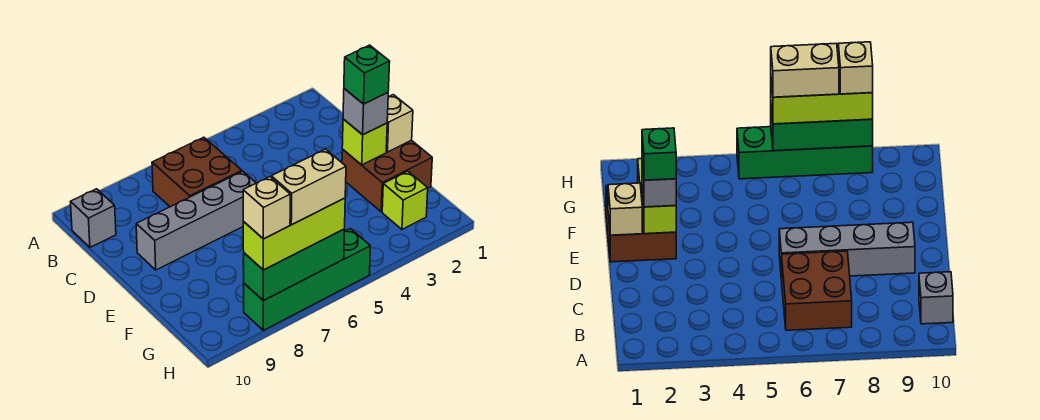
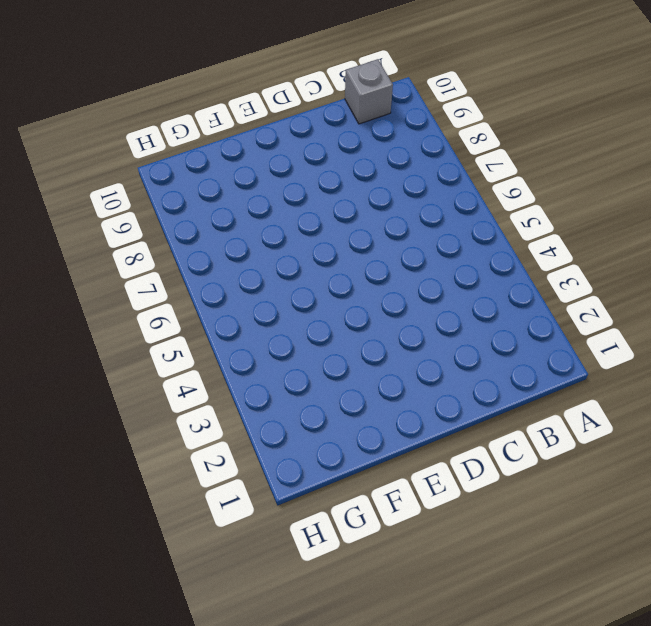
none -> brown brick B6:C7 level 1
none -> grey brick D6:D9 level 1
none -> brown brick E1:F2 level 1

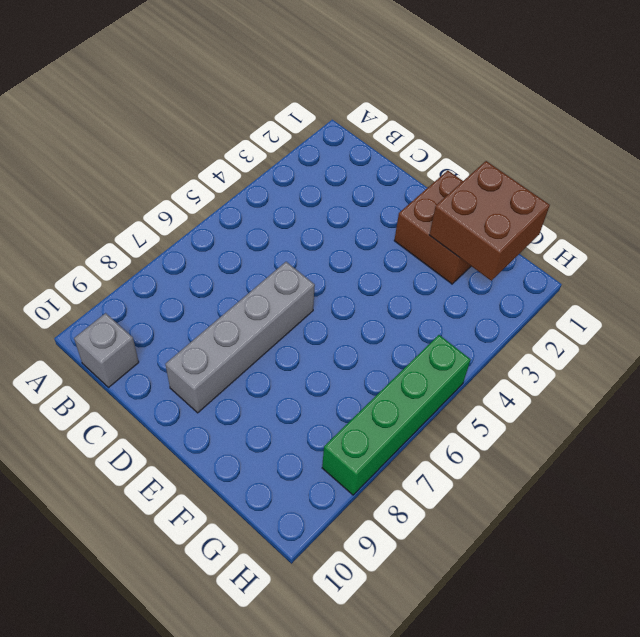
brown brick F1:G2 level 2 -> brown brick B6:C7 level 1
none -> lime brick G2 level 1
none -> tan brick E1 level 2
none -> lime brick E2 level 2

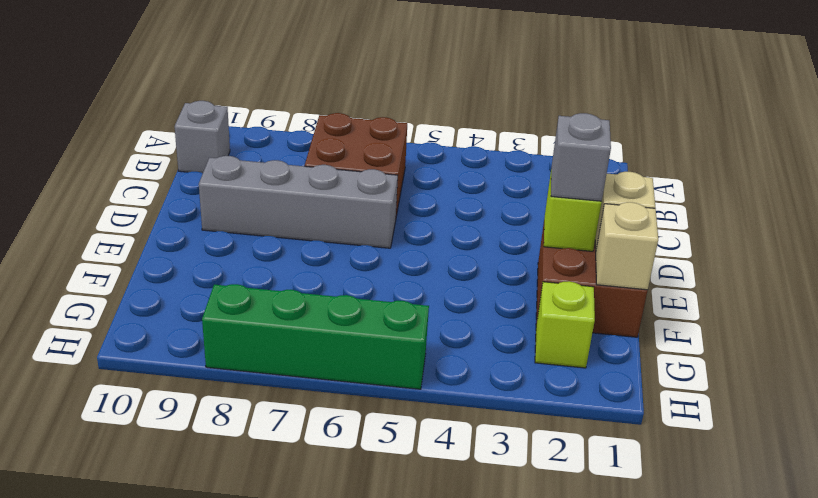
tan brick F1 level 2 -> tan brick H8 level 4
none -> green brick H6:H8 level 2
none -> lime brick H6:H8 level 3
none -> green brick E2 level 4

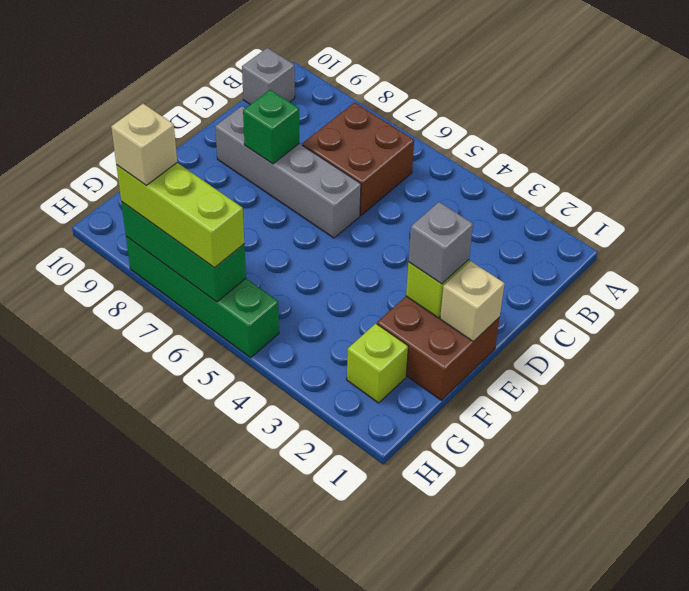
green brick D8 level 2 -> green brick E2 level 4
none -> tan brick H6:H7 level 4

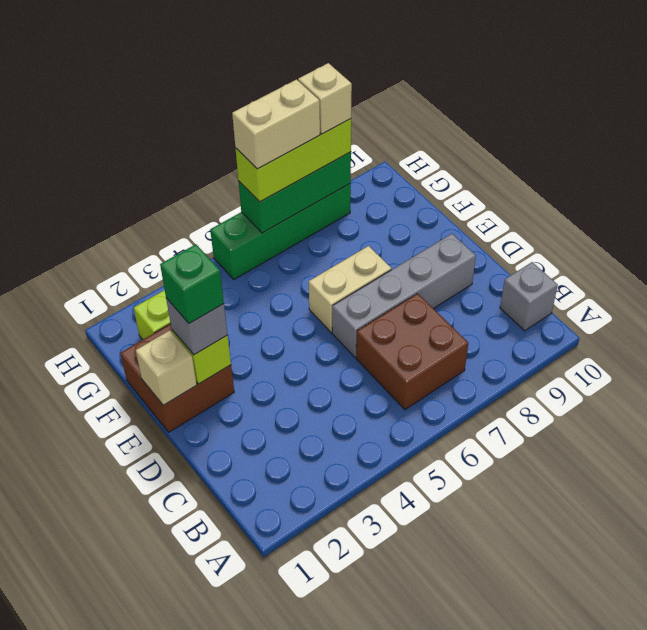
tan brick E6:E7 level 1 -> none

